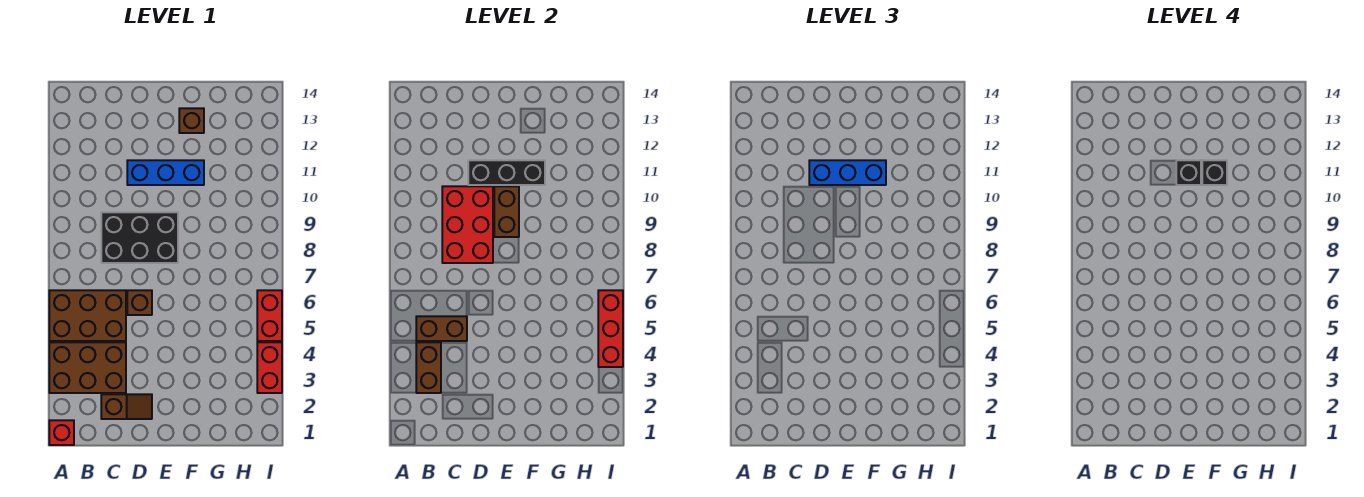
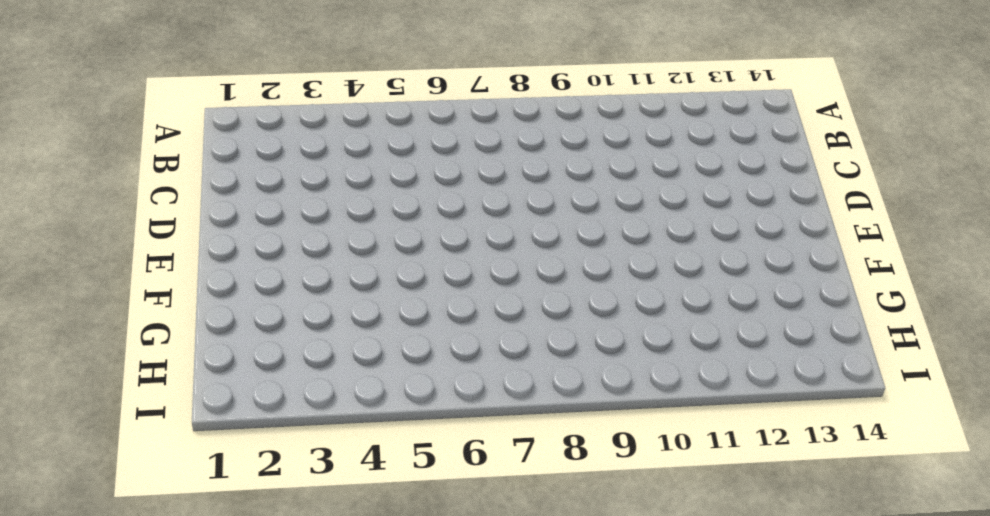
none -> red brick A1 level 1
none -> brown brick A3:C4 level 1
none -> brown brick A5:C6 level 1

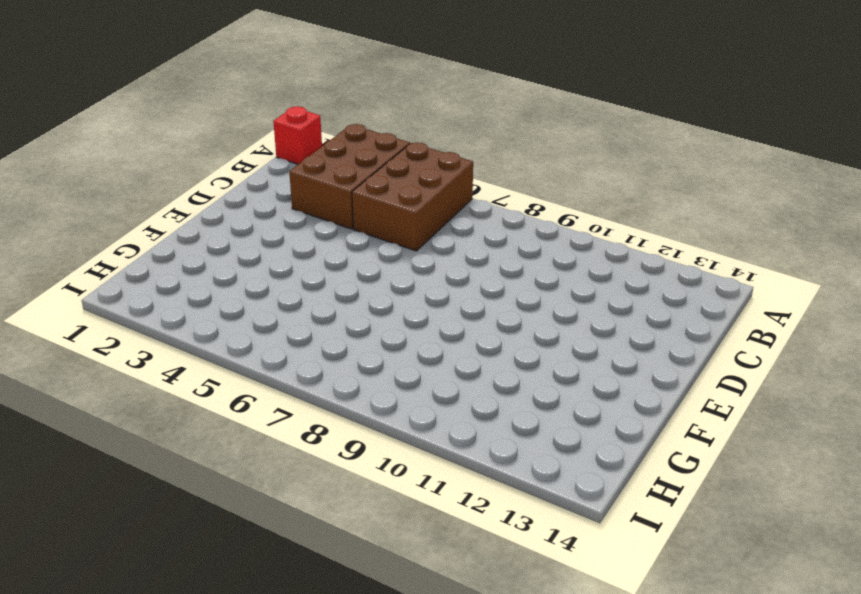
none -> brown slope C2:D2 level 1 top C
none -> black brick C8:E9 level 1
none -> brown brick D6 level 1

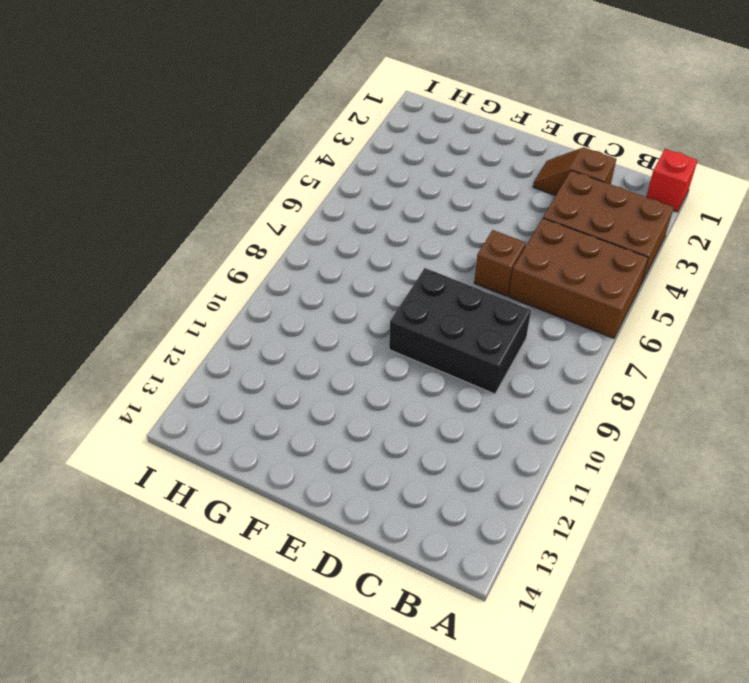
none -> blue brick D11:F11 level 1
none -> brown brick F13 level 1
none -> red brick I3:I4 level 1

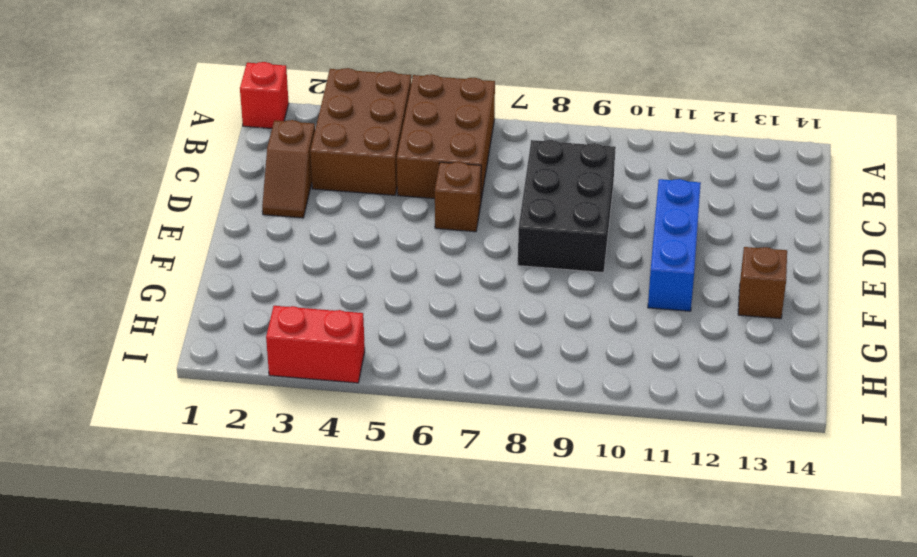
none -> red brick I5:I6 level 1
none -> brown brick B3:B4 level 2
none -> brown brick B5:C5 level 2

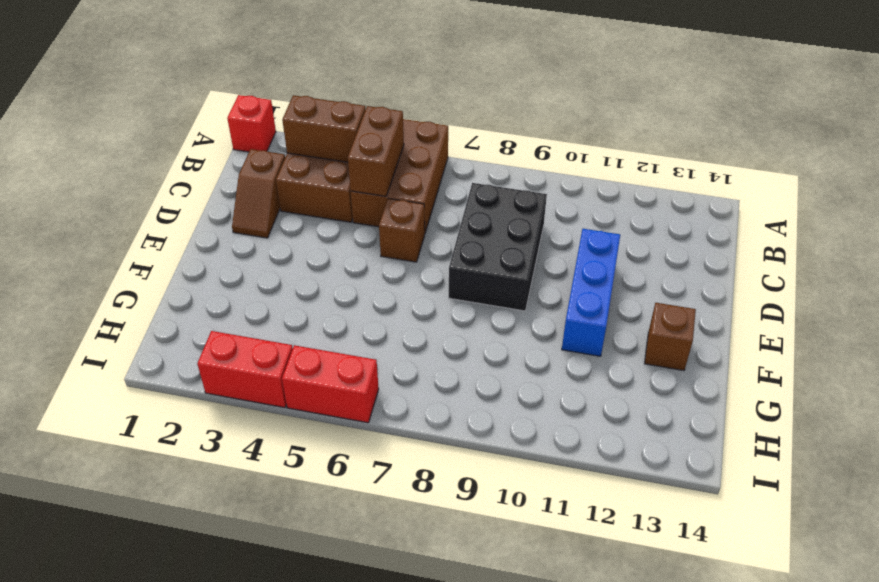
none -> red brick C8:D10 level 2
none -> black brick D11:F11 level 2
none -> brown brick E9:E10 level 2

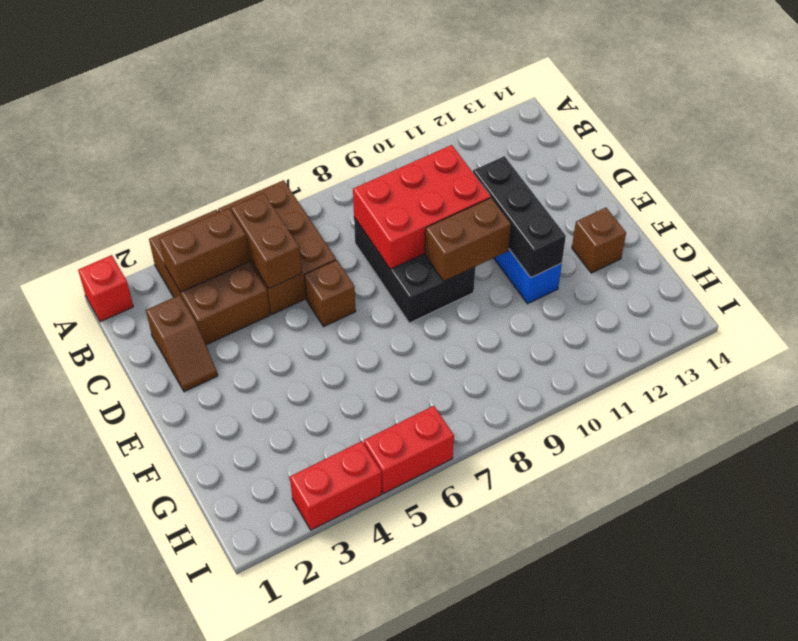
none -> red brick I4:I6 level 2
none -> blue brick D11:F11 level 3
none -> black brick E11 level 4

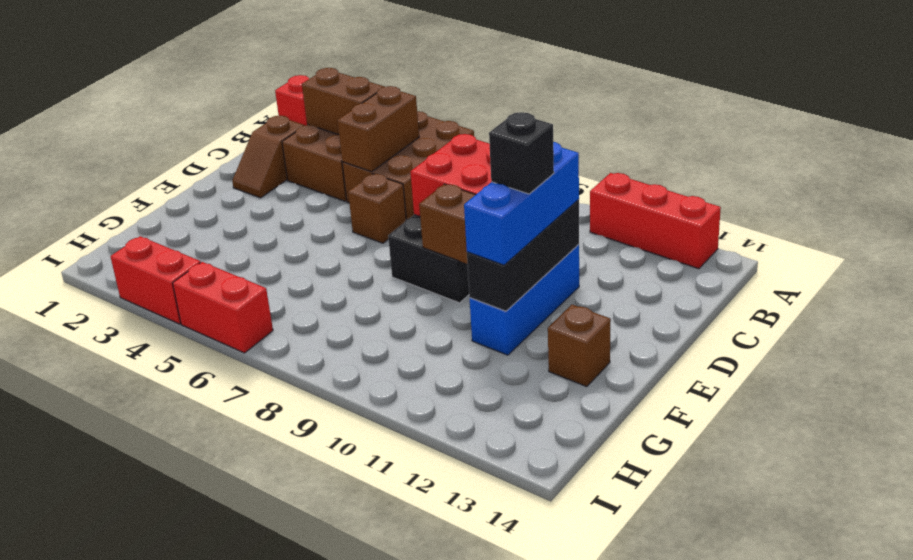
red brick A11:A13 level 1 -> red brick I4:I6 level 2
none -> black brick F11 level 4

